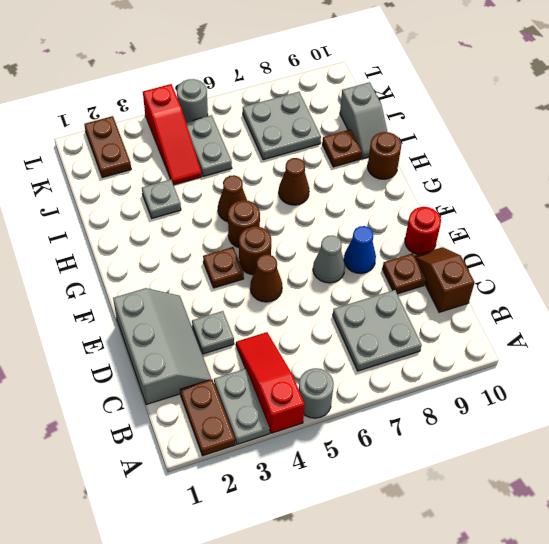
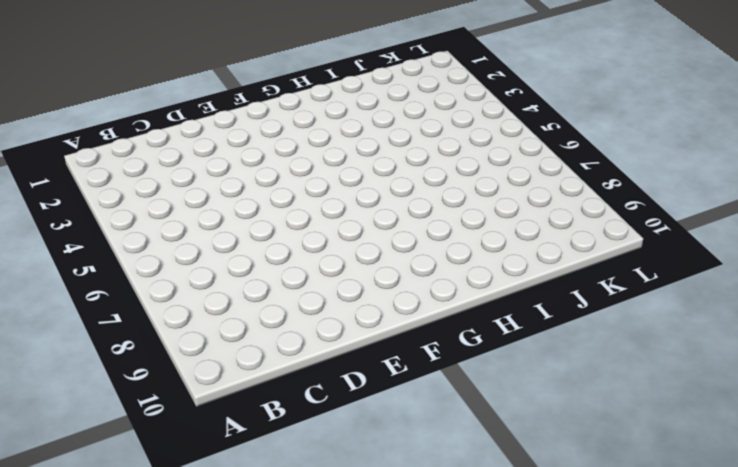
none -> brown plate A2:B2 level 1
none -> grey plate A3:B3 level 1
none -> red slope A4:C4 level 1 top A

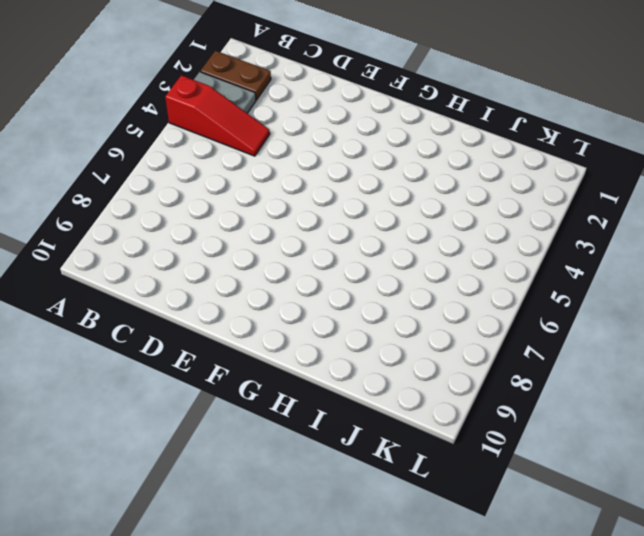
none -> grey round brick A5 level 1
none -> grey plate B7:C8 level 1
none -> grey slope C1:E2 level 1 top 1

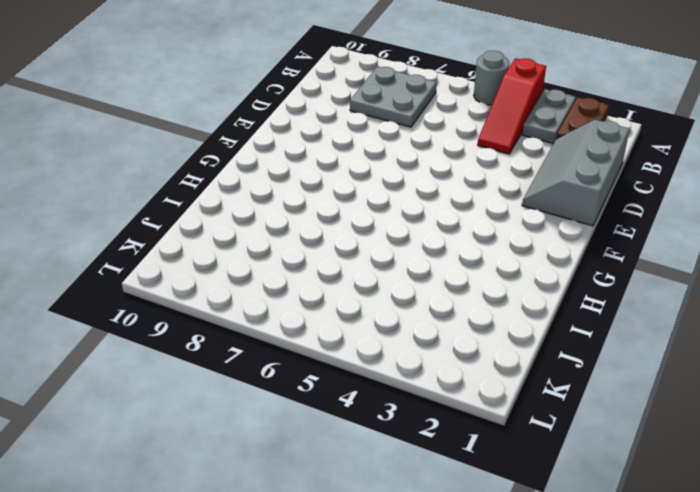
none -> brown slope C10:D10 level 1 top C
none -> grey plate D3 level 1
none -> brown plate D9 level 1

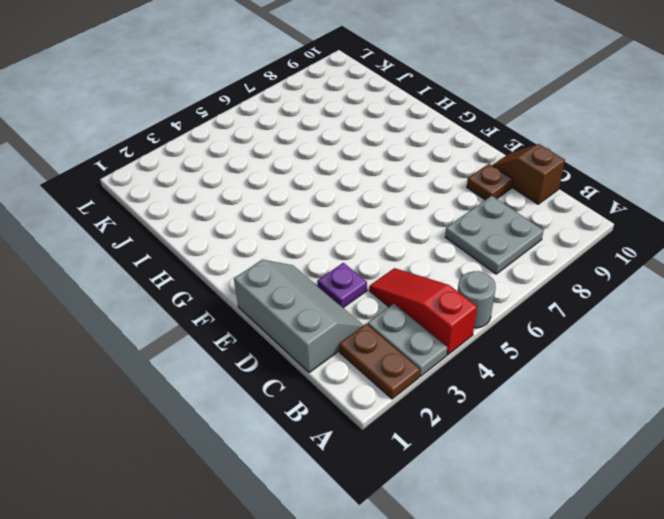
purple plate D3 level 1 -> grey plate D3 level 1
none -> brown cone E5 level 1
none -> grey cone E7 level 1
none -> blue cone E8 level 1

